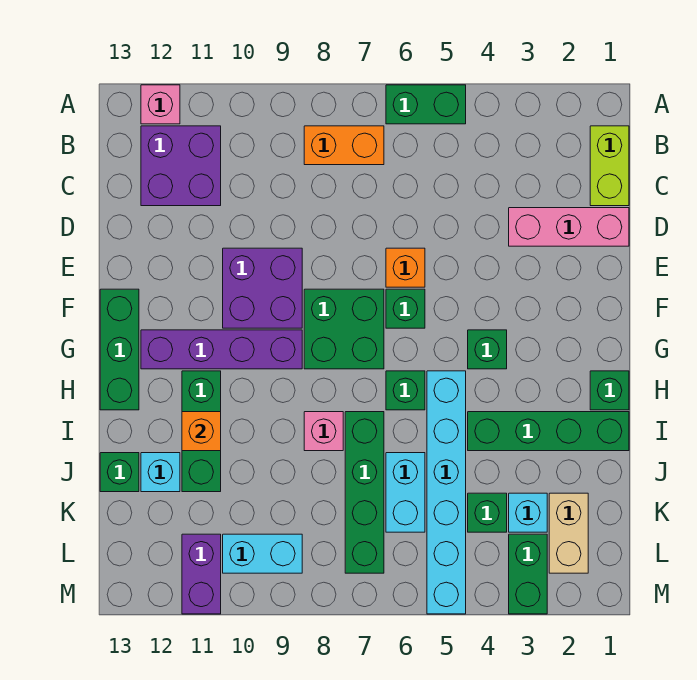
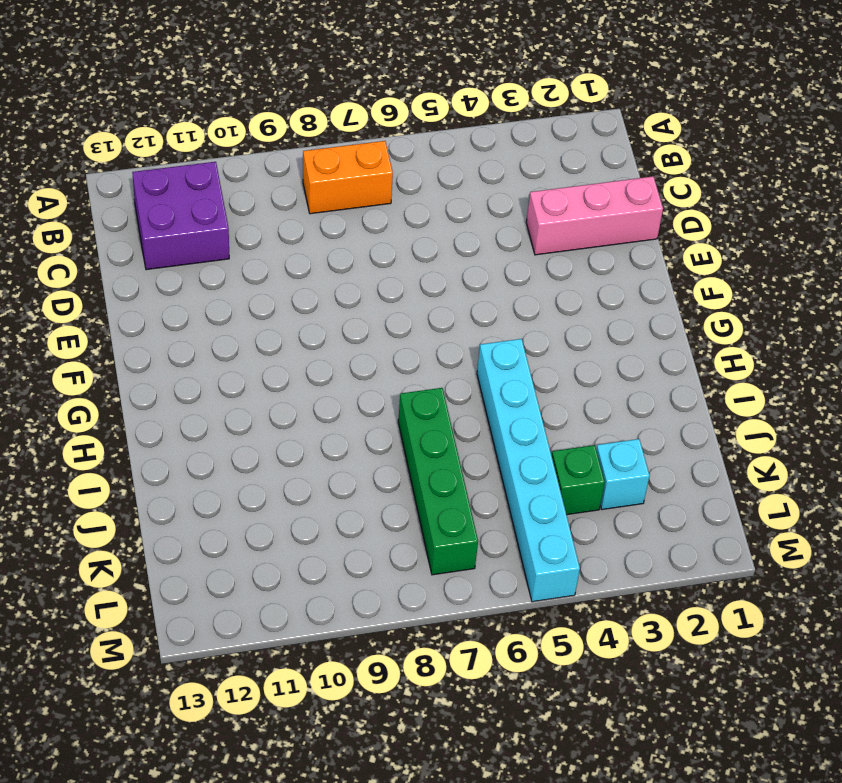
none -> green brick A5:A6 level 1
none -> pink brick A12 level 1
none -> lime brick B1:C1 level 1
none -> orange brick E6 level 1

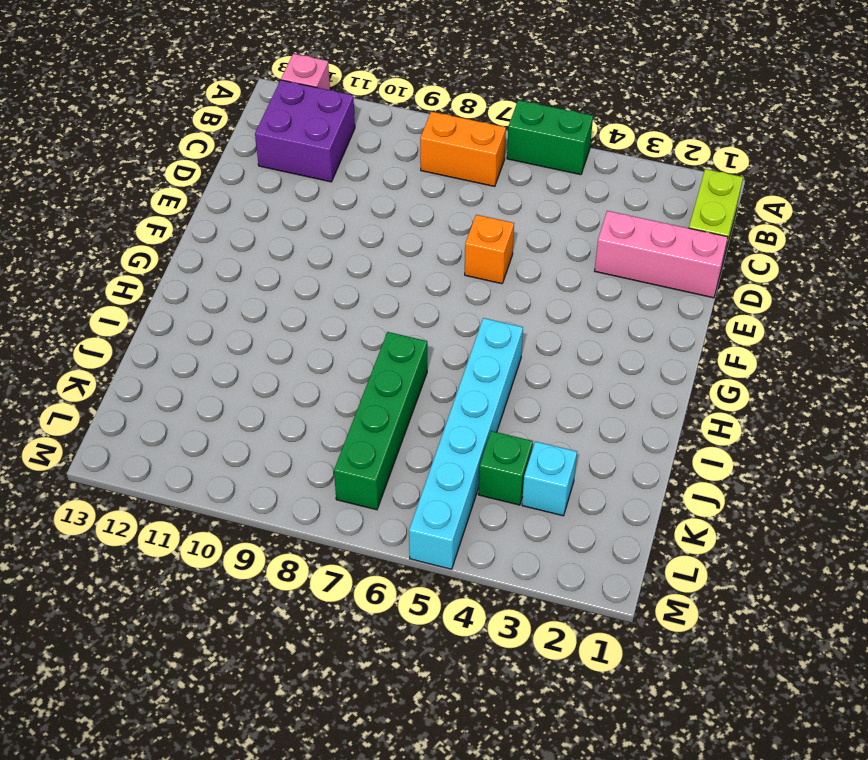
none -> purple brick E9:F10 level 1
none -> green brick F6 level 1
none -> green brick F7:G8 level 1
none -> green brick F13:H13 level 1

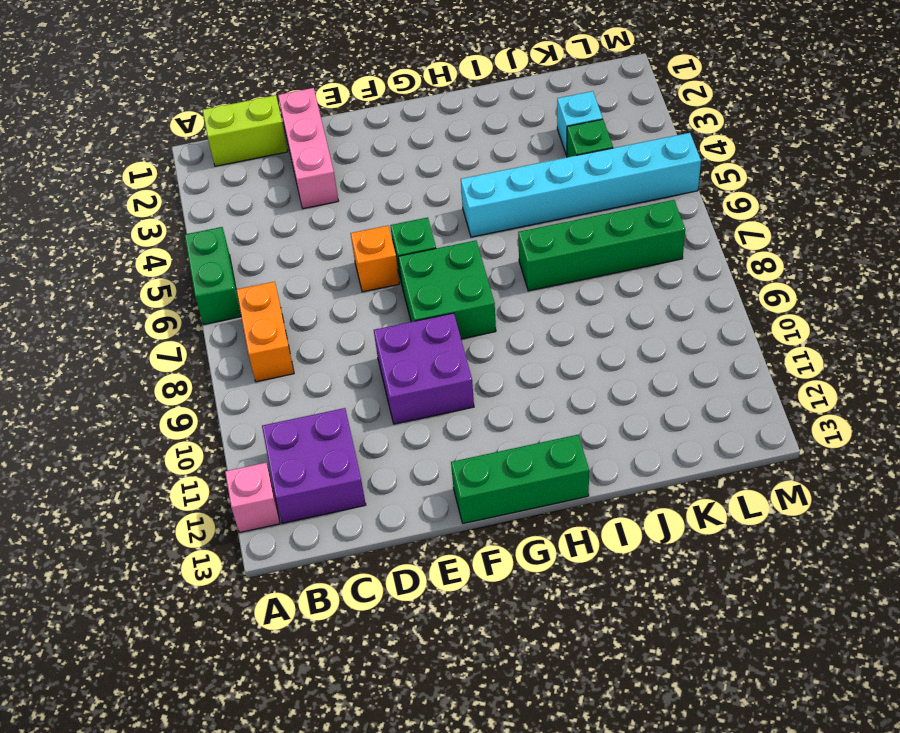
none -> green brick G4 level 1
none -> purple brick G9:G12 level 1
none -> green brick H1 level 1
none -> green brick H6 level 1

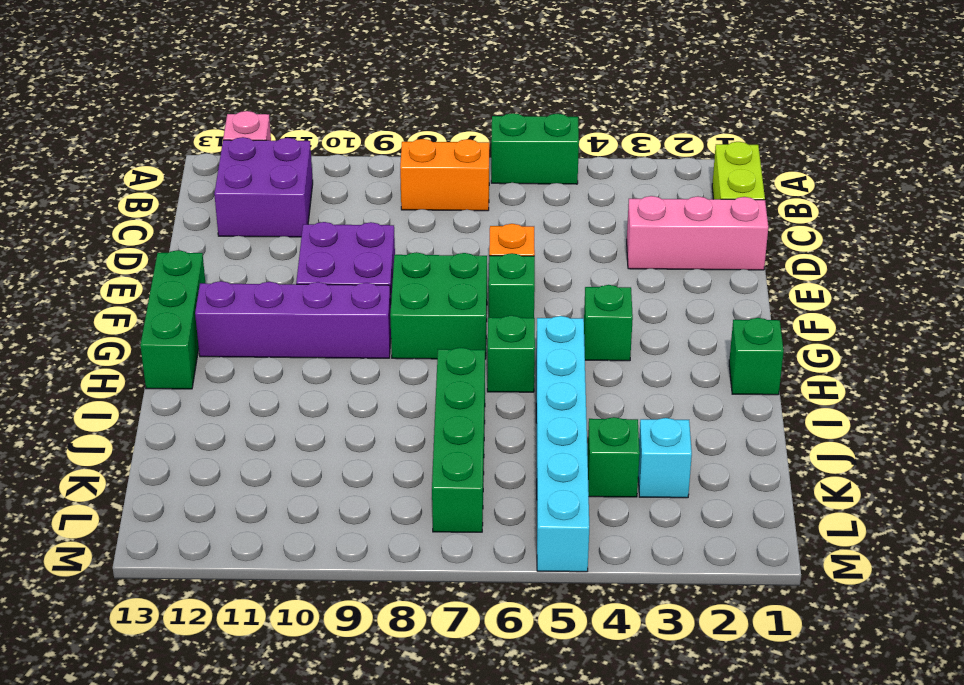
none -> green brick H11:J11 level 1
none -> green brick I1:I4 level 1
none -> pink brick I8 level 1
none -> cyan brick J6:K6 level 1

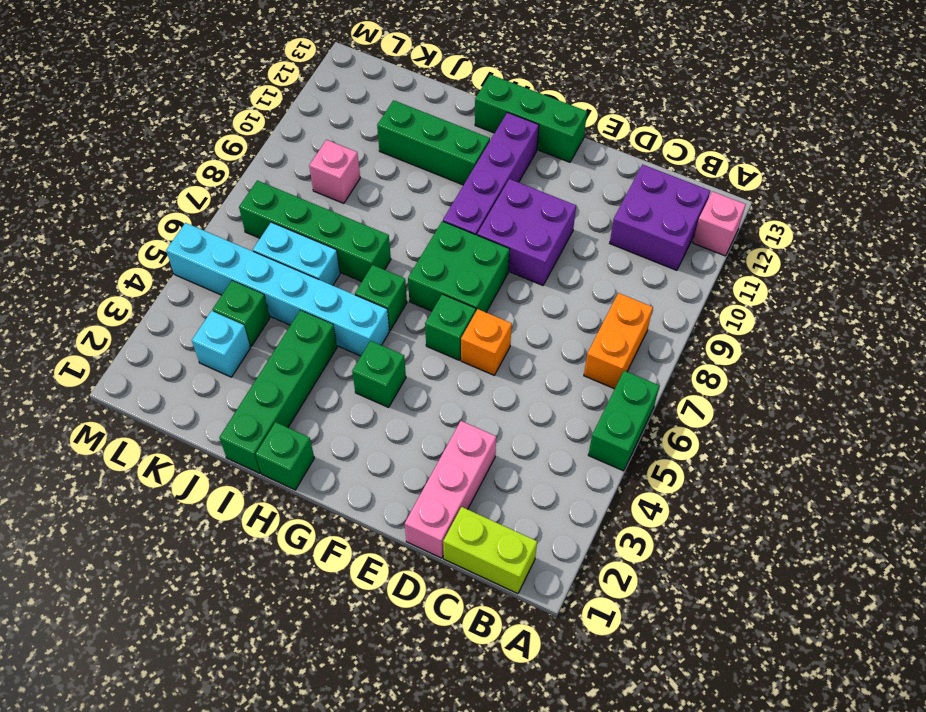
pink brick K9 level 1 -> pink brick I8 level 1
none -> cyan brick J12 level 1
none -> green brick J13 level 1
none -> tan brick K2:L2 level 1
none -> green brick L3:M3 level 1

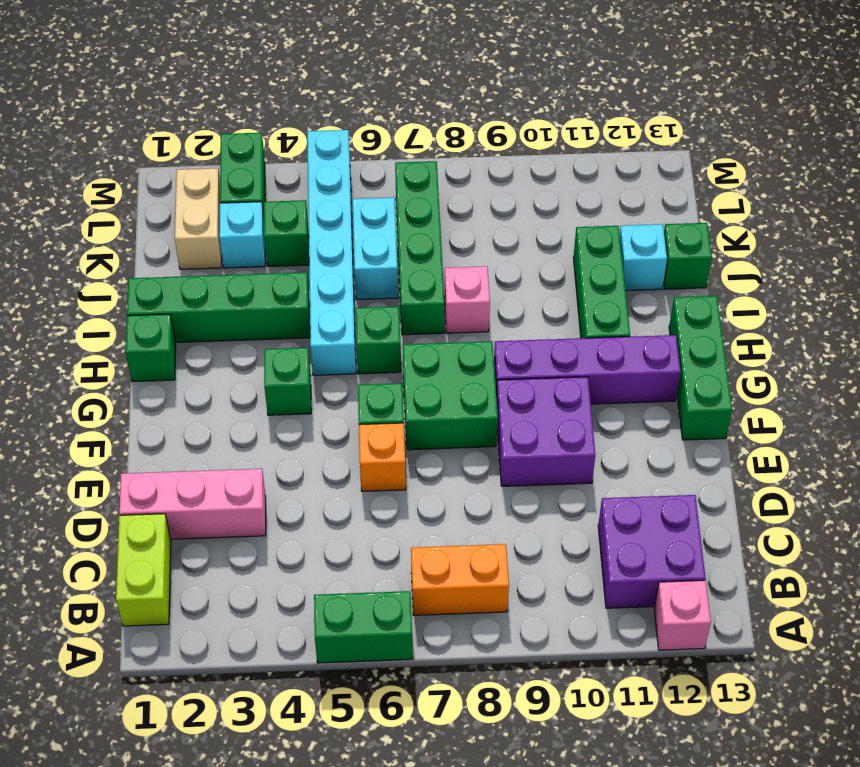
none -> cyan brick L9:L10 level 1
none -> purple brick L11:M11 level 1
none -> orange brick I11 level 2

